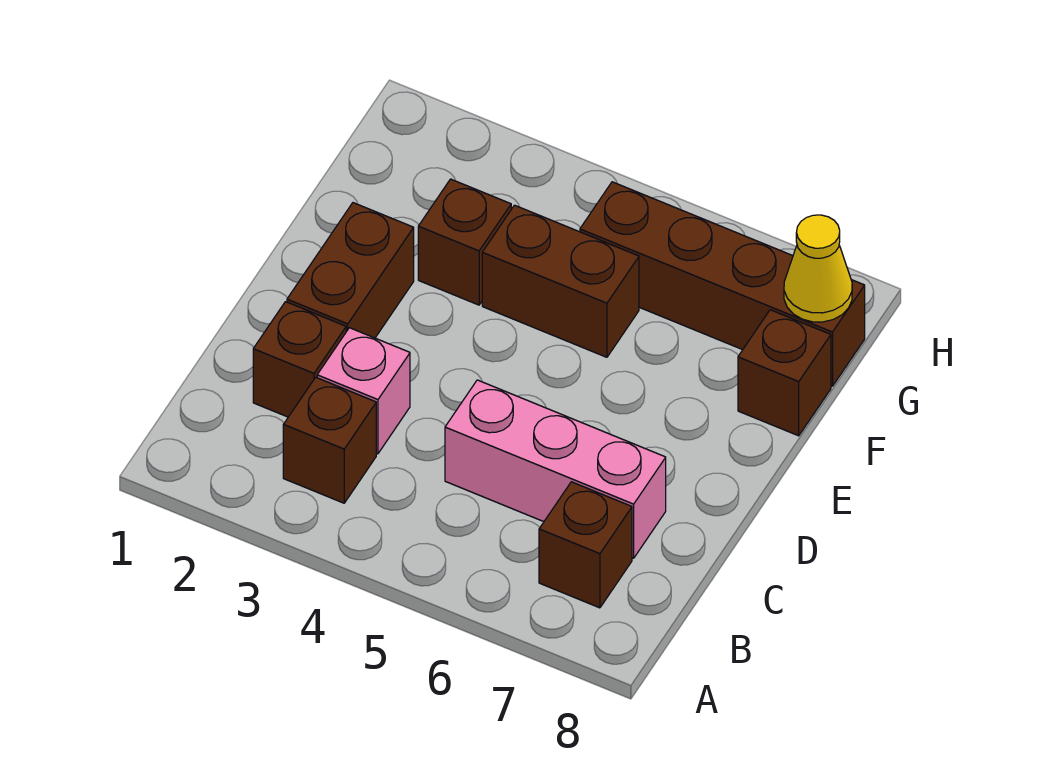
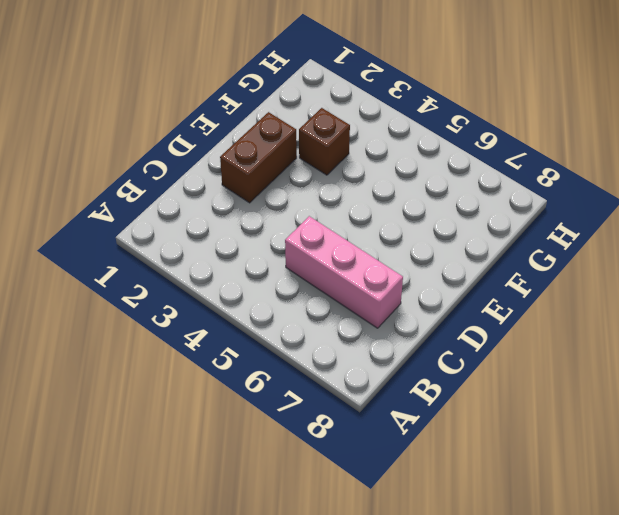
none -> brown brick B3 level 1
none -> brown brick B7 level 1

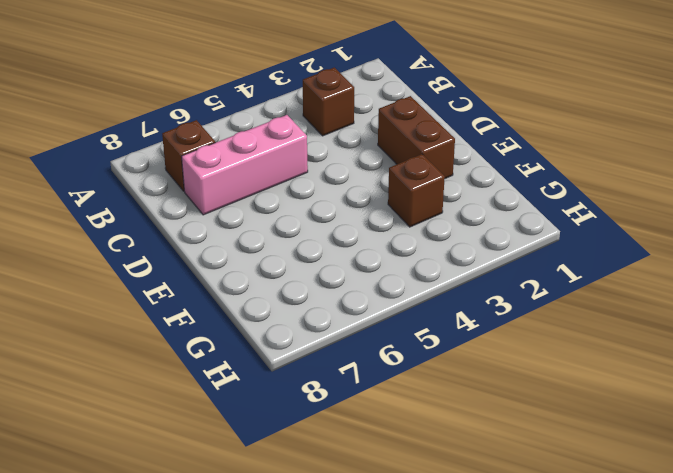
none -> brown brick C2 level 1
none -> pink brick C3 level 1

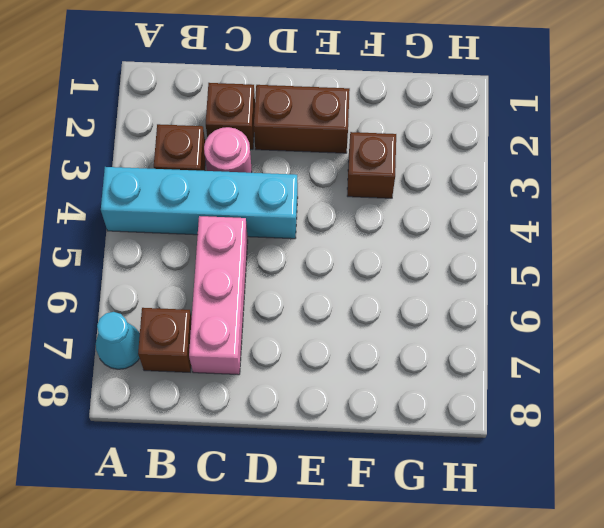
cyan brick A4:D4 level 1 -> none
cyan cone A7 level 1 -> none
pink round brick C3 level 1 -> pink brick C3 level 1
none -> brown brick F4:F5 level 1
none -> brown brick F8 level 1

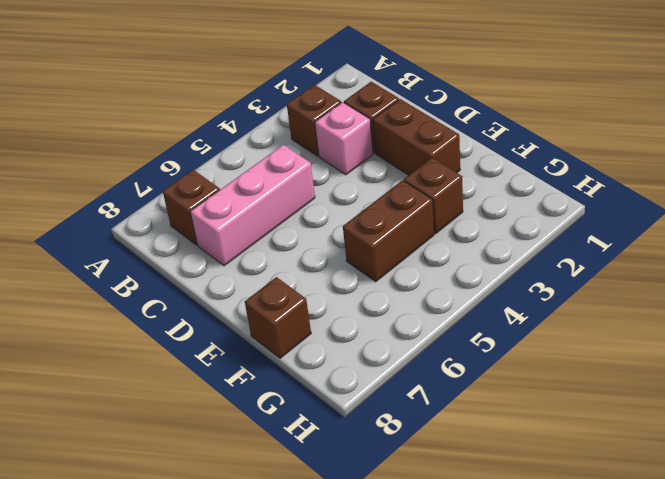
none -> brown brick G5:G8 level 1
none -> yellow cone G8 level 2

